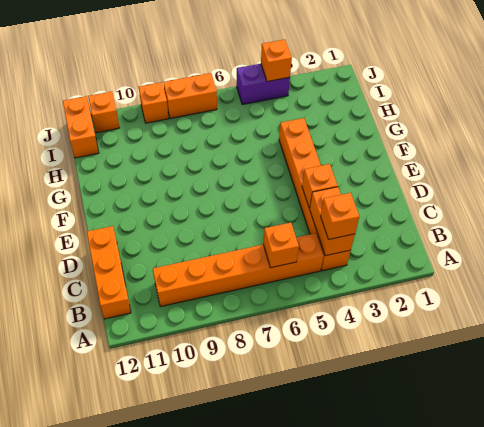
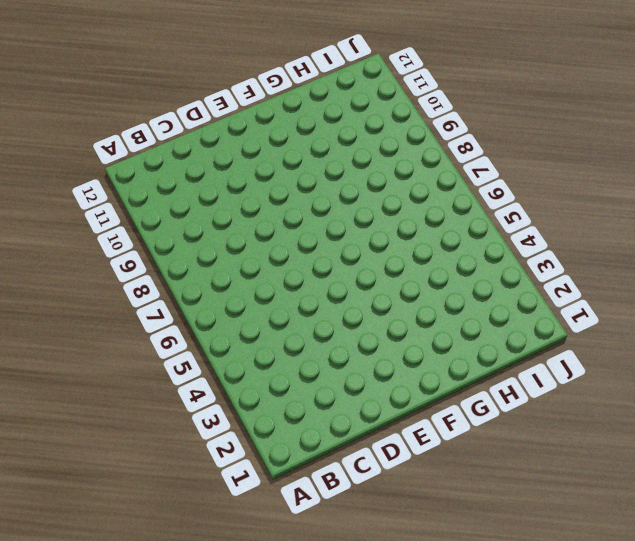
none -> orange brick B4:G4 level 1
none -> orange brick B5:B10 level 1
none -> orange brick B12:D12 level 1

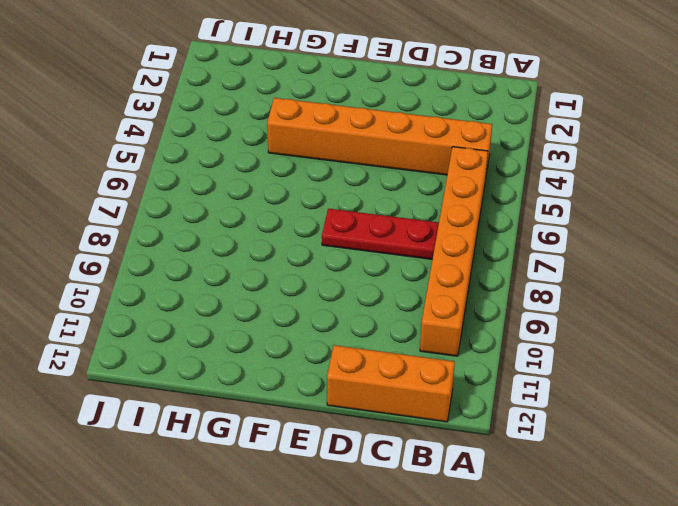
red plate C7:E7 level 1 -> none
none -> orange brick I12:J12 level 1
none -> purple brick J4:J5 level 1
none -> orange brick J7:J8 level 1

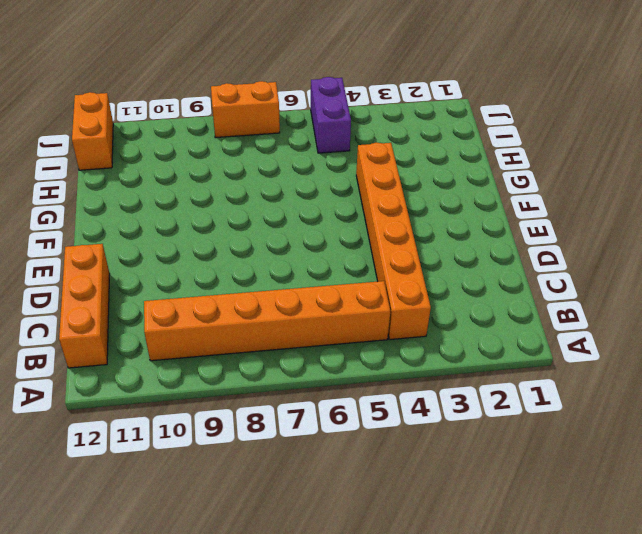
purple brick I5:J5 level 1 -> purple brick J4:J5 level 1
none -> orange brick J9 level 1
none -> orange brick J11 level 1
none -> orange brick B4:C4 level 2

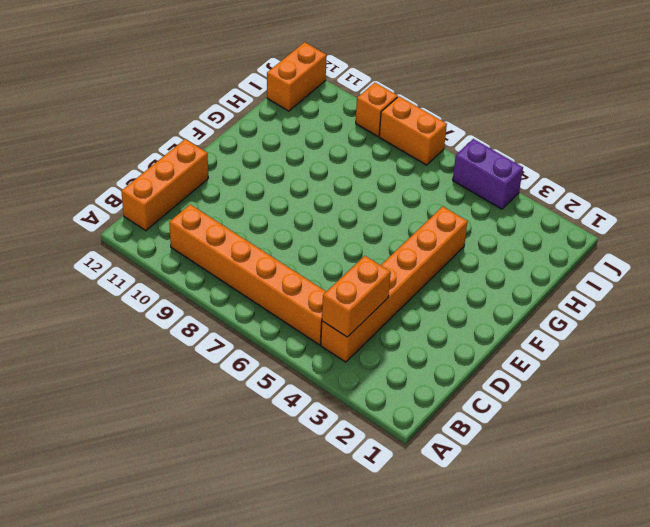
none -> orange brick J11 level 1
none -> orange brick B6 level 2
none -> orange brick D4 level 2

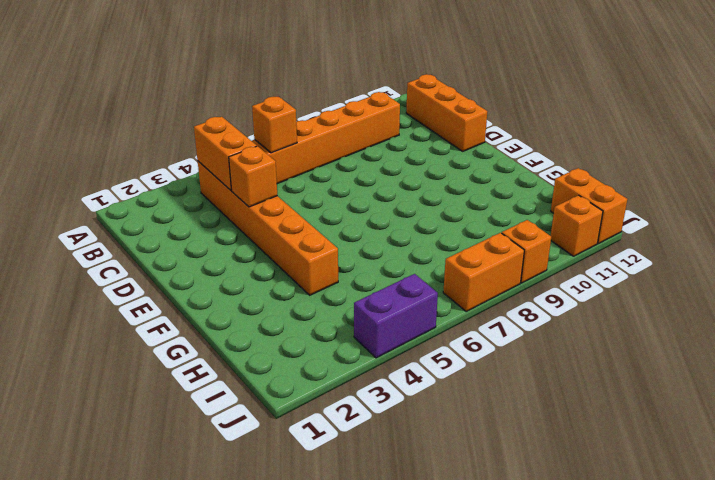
none -> orange brick J4 level 2
none -> orange brick B4 level 3

